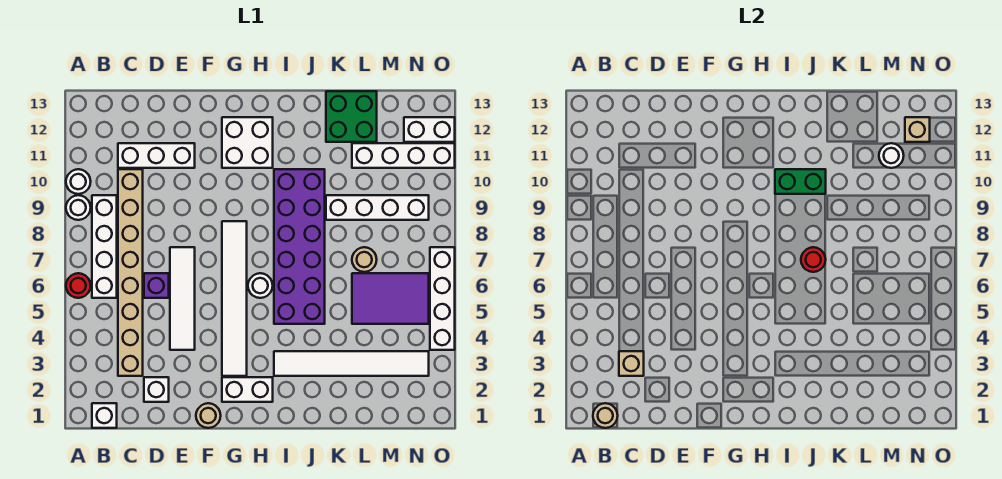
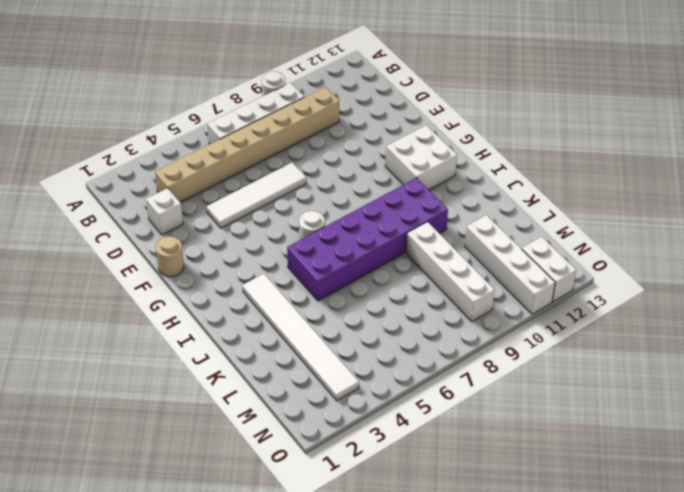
none -> red round brick A6 level 1
none -> white round brick A10 level 1
none -> white brick B1 level 1
none -> white brick C11:E11 level 1

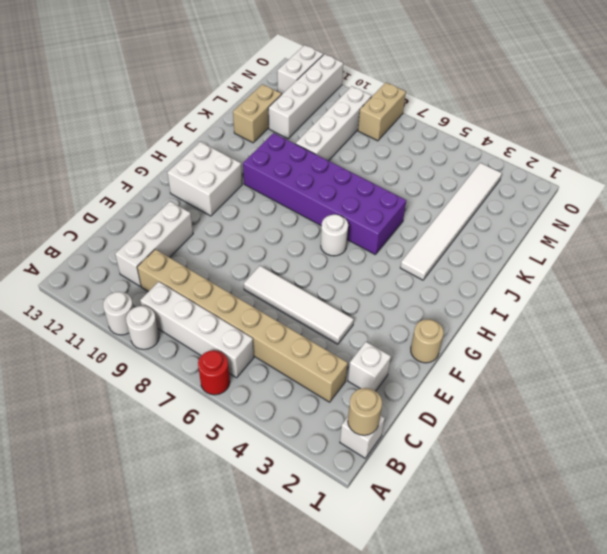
tan brick K12:L12 level 1 -> green brick K12:L13 level 1
tan brick N8:O8 level 1 -> none
none -> purple brick D6 level 1
none -> white brick G2:H2 level 1
none -> white tile G3:G8 level 1
none -> purple tile L5:N6 level 1

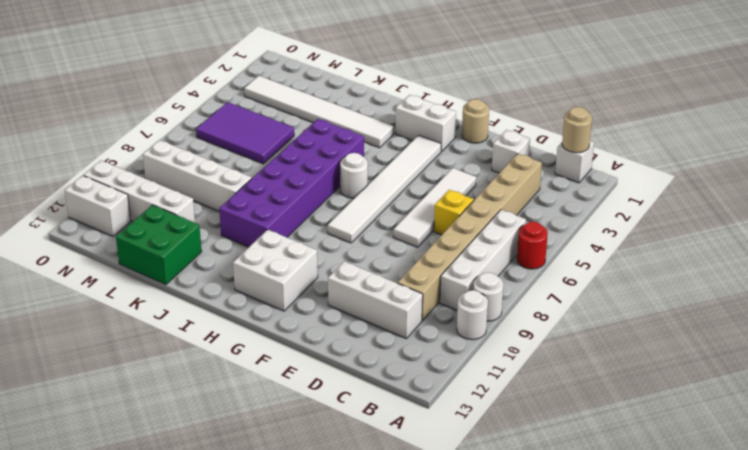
yellow brick D6 level 1 -> purple brick D6 level 1
none -> tan round brick L7 level 1
none -> white brick O4:O7 level 1
none -> tan brick C3 level 2
none -> green brick I10:J10 level 2

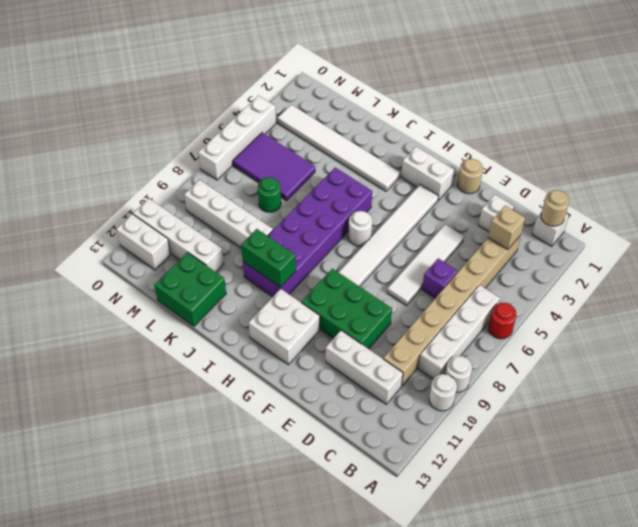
green brick E9:G10 level 1 -> none
green round brick L7 level 1 -> tan round brick L7 level 1
none -> red round brick J7 level 2
none -> white round brick M11 level 2
none -> tan brick N12 level 2

